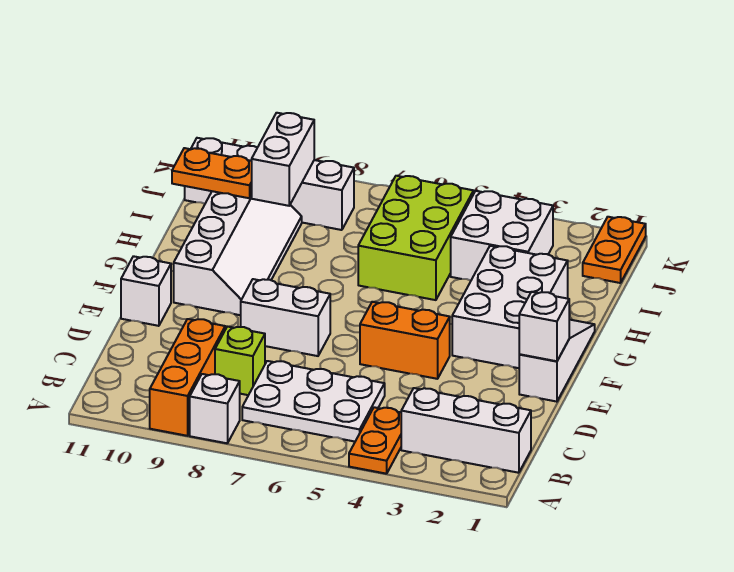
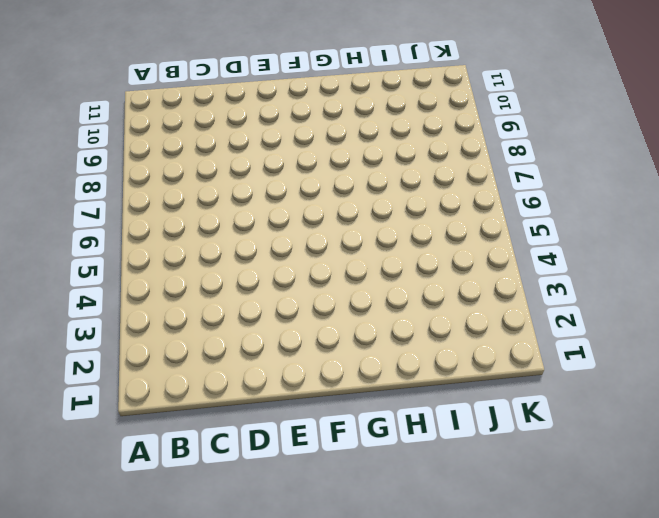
none -> orange plate A4:B4 level 1
none -> white brick A8 level 1
none -> orange brick A9:C9 level 1

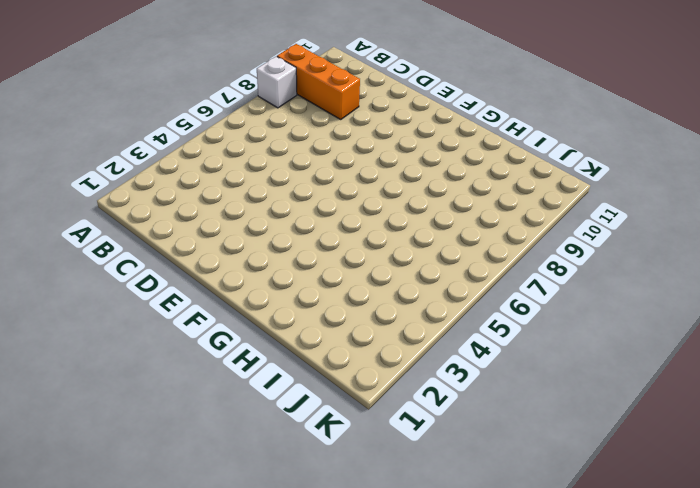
none -> orange plate A4:B4 level 1
none -> white brick B1:B3 level 1
none -> white plate B5:C7 level 1

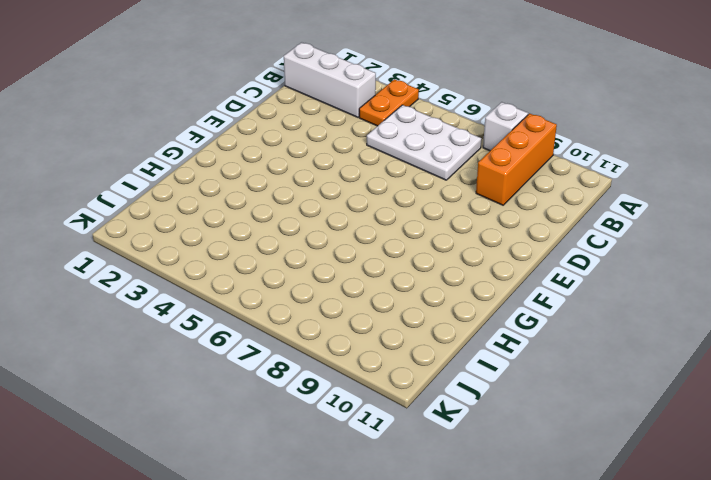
none -> lime brick C8 level 1
none -> white slope E1:G1 level 1 top E
none -> orange brick E4:E5 level 1

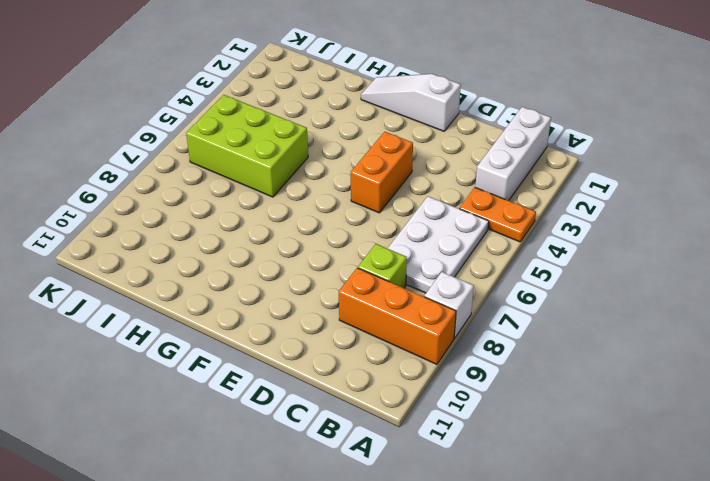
none -> white brick E7:E8 level 1
none -> white brick E11 level 1
none -> white brick F2:H3 level 1

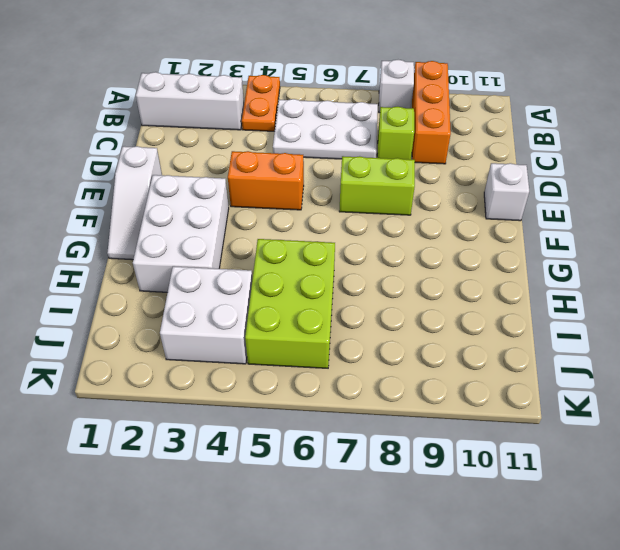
lime brick E7:E8 level 1 -> white brick E7:E8 level 1
none -> white slope F9:I10 level 1 top 10
none -> orange plate J1:K1 level 1
none -> white brick J8:J11 level 1

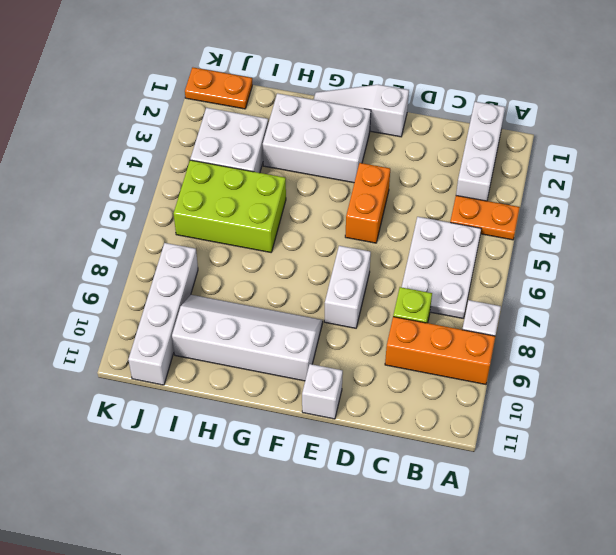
none -> white brick E1 level 2
none -> white brick I9:J9 level 2
none -> orange plate I10:I11 level 2

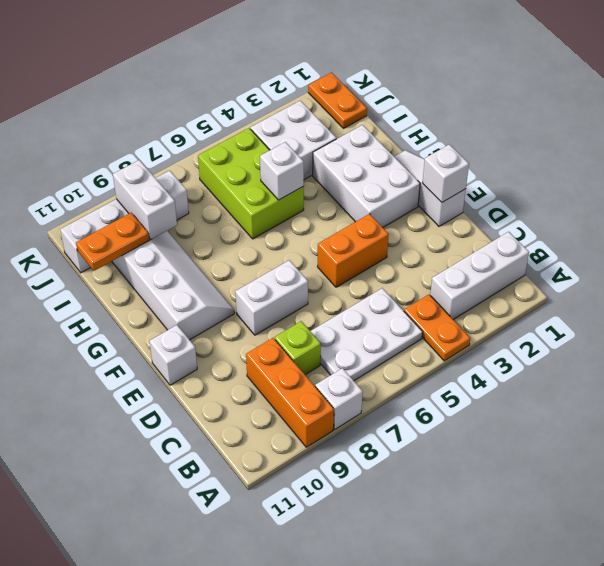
white brick H5 level 2 -> none

